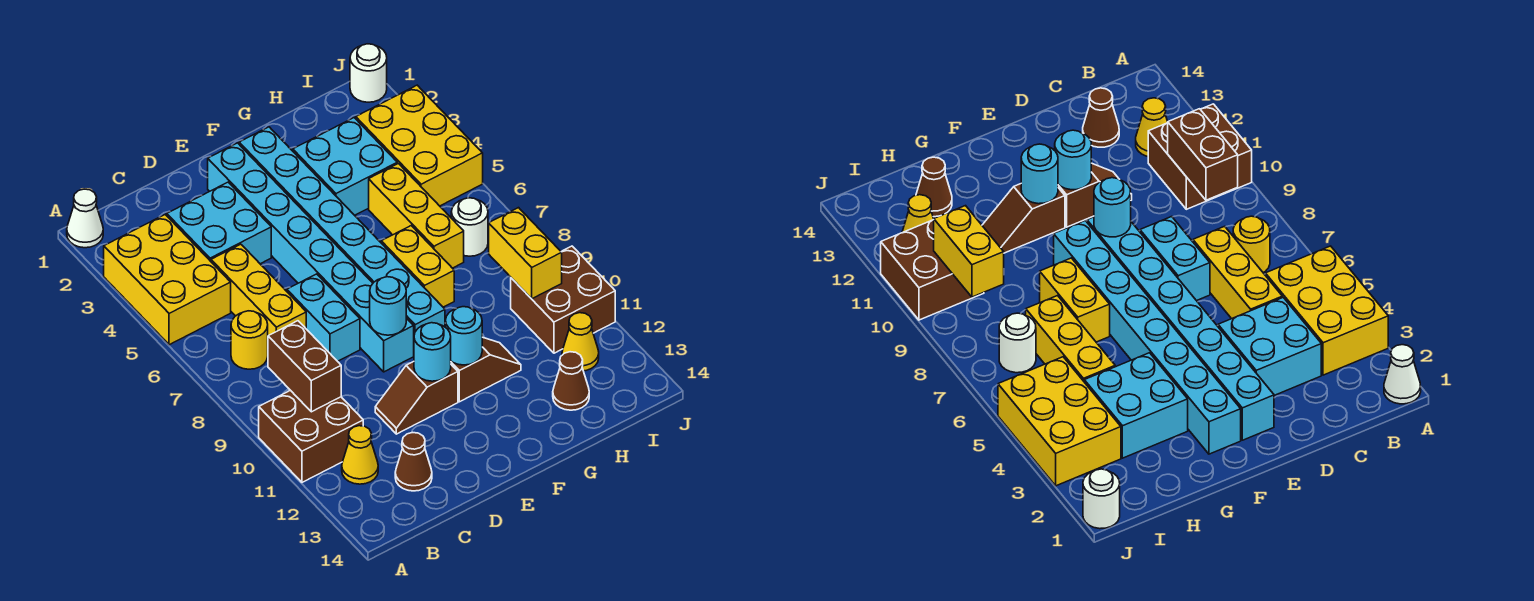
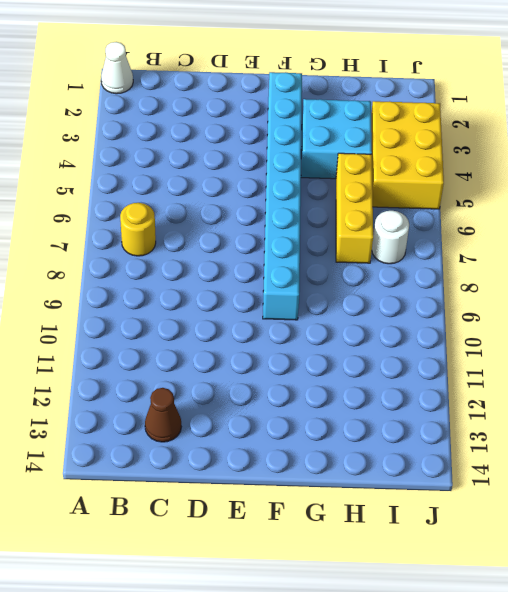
none -> yellow brick A3:B5 level 1
none -> brown brick A10:B11 level 1
none -> yellow cone B12 level 1

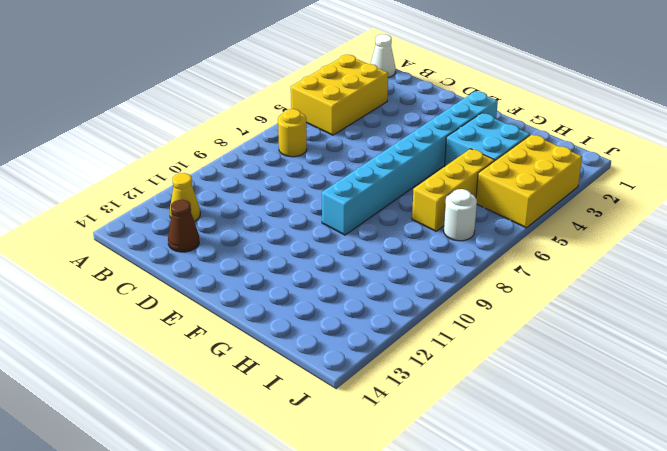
none -> brown brick A10:B11 level 1
none -> cyan brick C3:D4 level 1
none -> yellow brick C5:C7 level 1

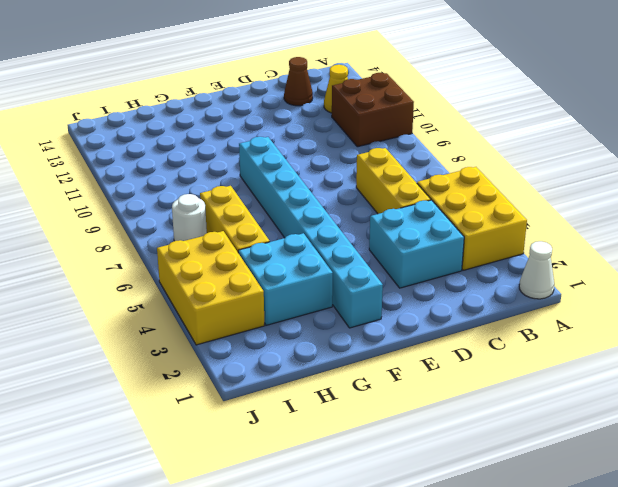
none -> yellow round brick B7 level 1
none -> cyan brick D7:D8 level 1
none -> brown slope D11:E11 level 1 top E

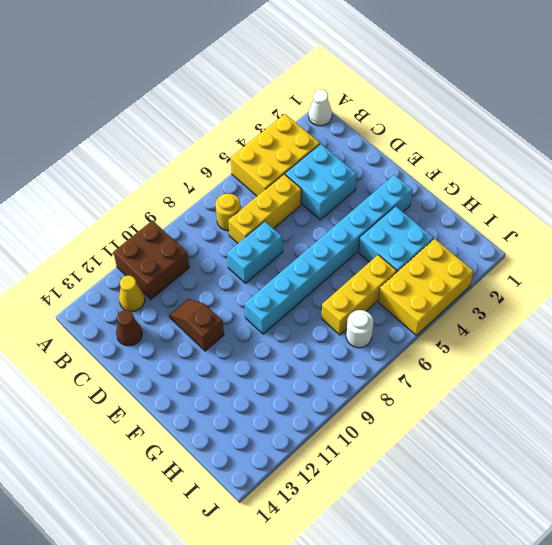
none -> cyan brick E2:E9 level 1
none -> brown slope F11:G11 level 1 top F
none -> yellow brick G7:G8 level 1

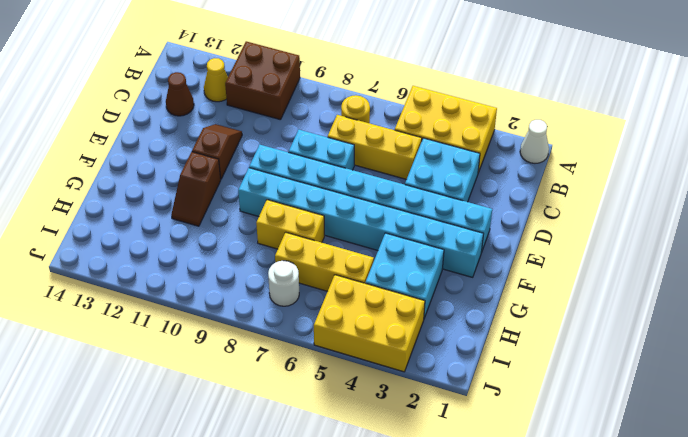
none -> brown cone H13 level 1
none -> brown brick I10:J11 level 1
none -> yellow cone I12 level 1

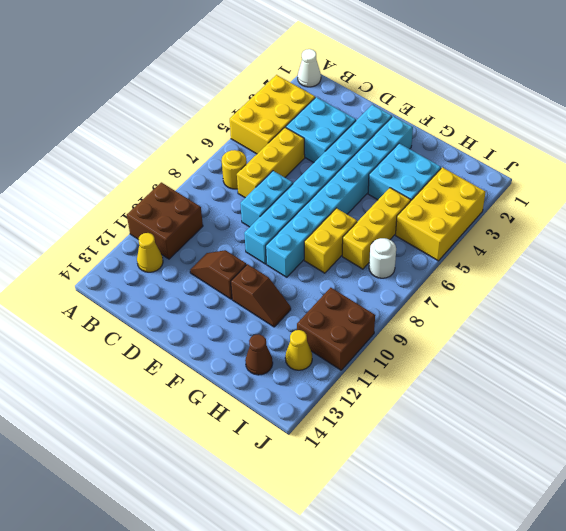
none -> brown cone C13 level 1
none -> white round brick J1 level 1
none -> brown brick B9:B10 level 2

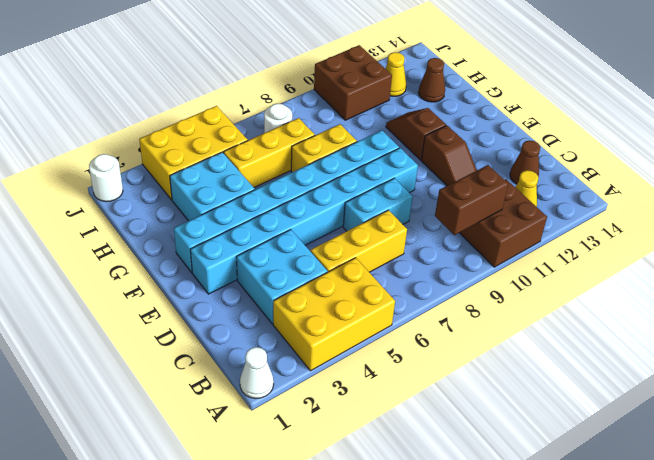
none -> yellow round brick B7 level 1
none -> cyan round brick E9 level 2
none -> cyan round brick E11 level 2

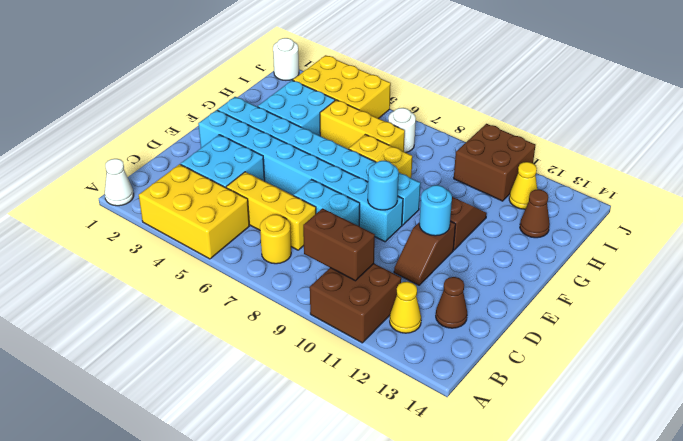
none -> cyan round brick F11 level 2
none -> yellow brick I9:I10 level 2

